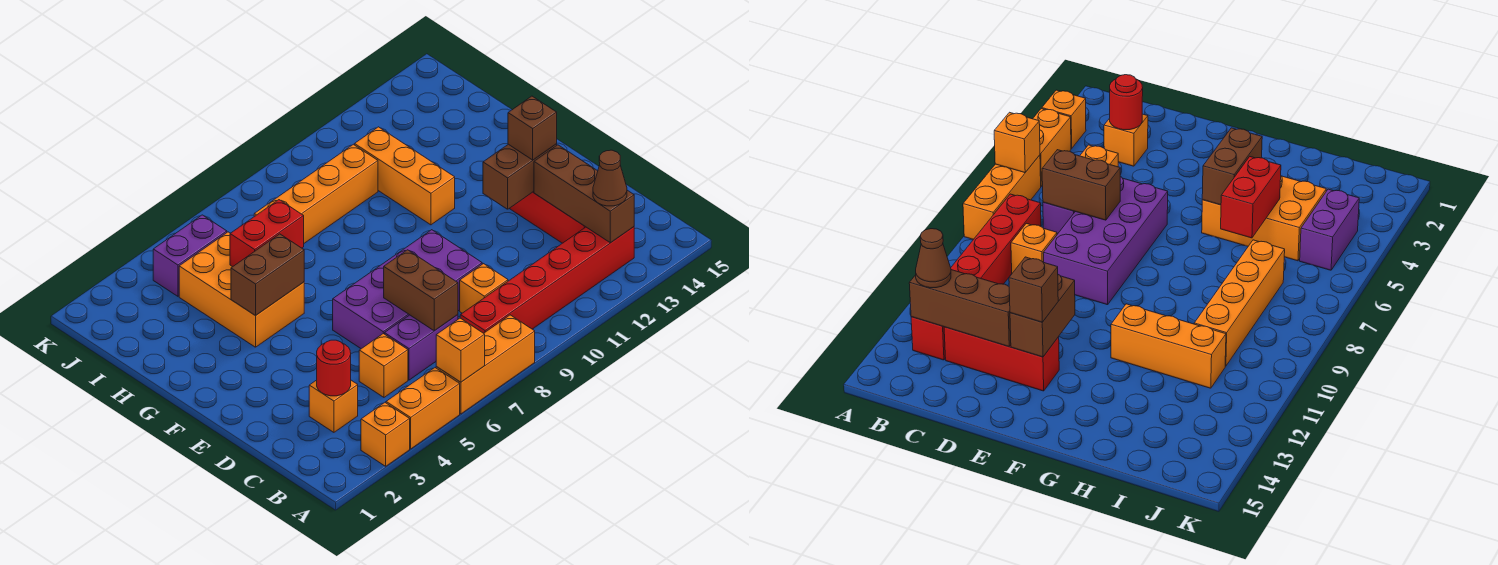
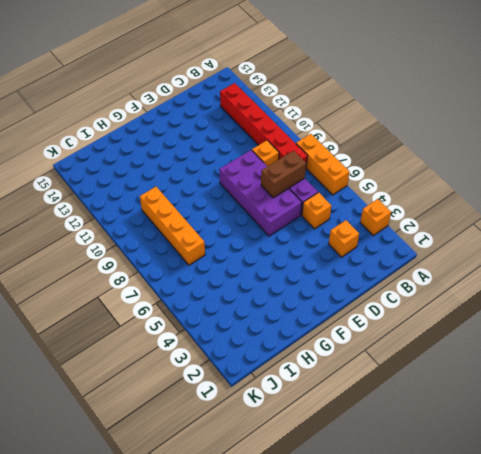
none -> orange brick A4:A5 level 1
none -> red brick C13:E13 level 1
none -> orange brick G4:I5 level 1

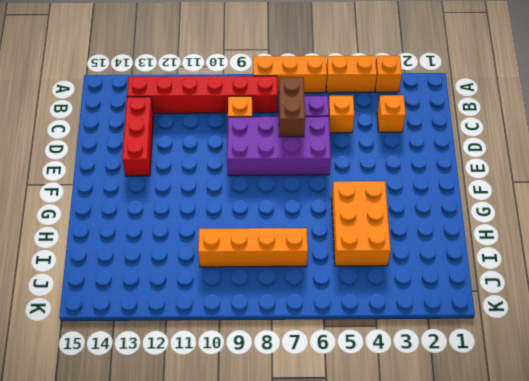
none -> orange brick G11:I11 level 1
none -> purple brick J4:J5 level 1
none -> orange brick A6 level 2

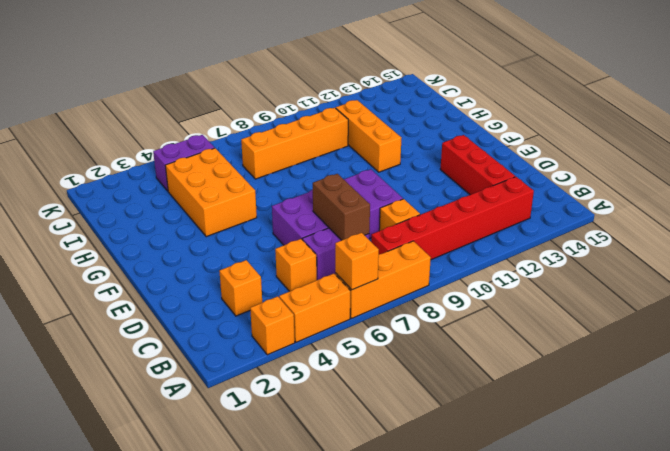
none -> brown brick B13:D13 level 2
none -> red round brick C3 level 2
none -> brown brick E12:E13 level 2

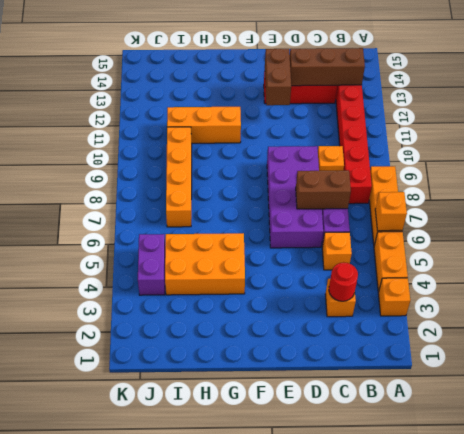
none -> brown brick G4:G5 level 2
none -> red brick H5:H6 level 2
none -> brown cone B13 level 3

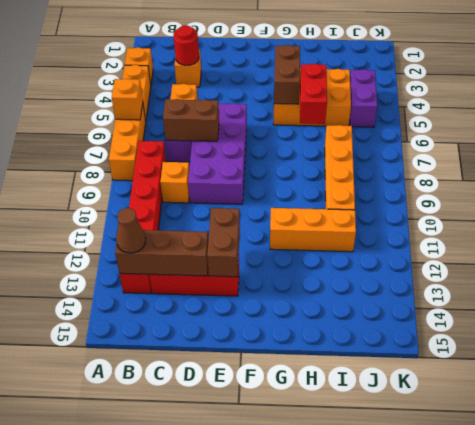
none -> brown brick E13 level 3

